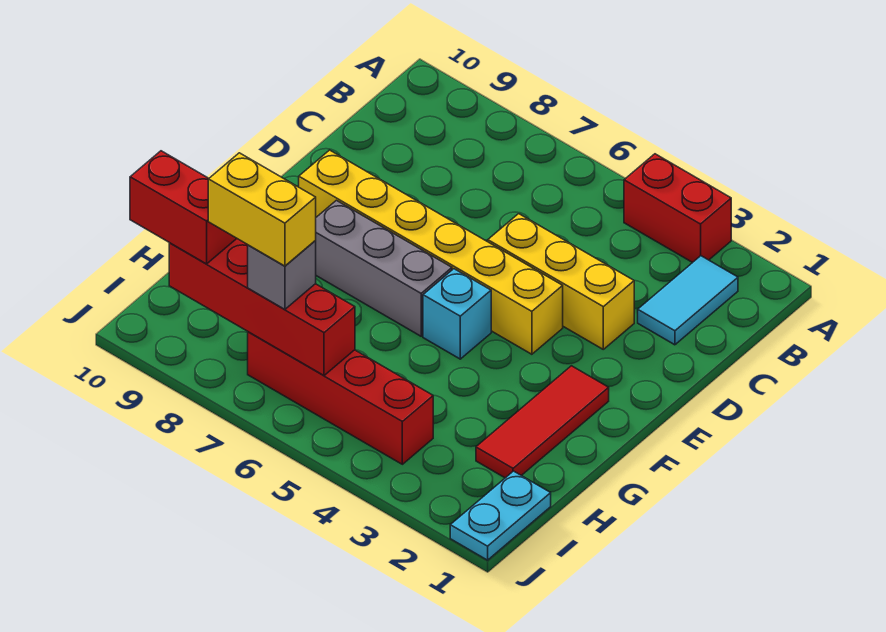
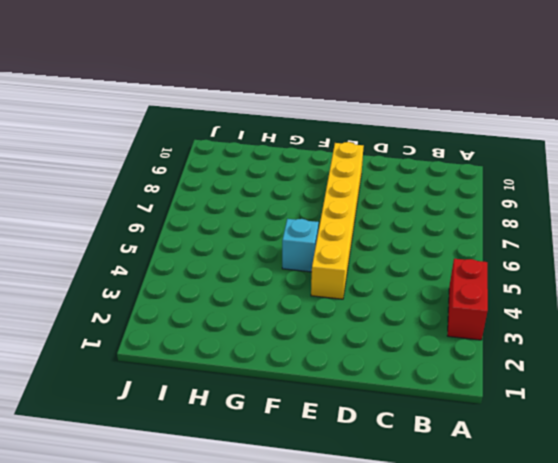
none -> cyan tile B2:C2 level 1
none -> yellow brick D3:D5 level 1
none -> red tile F2:H2 level 1

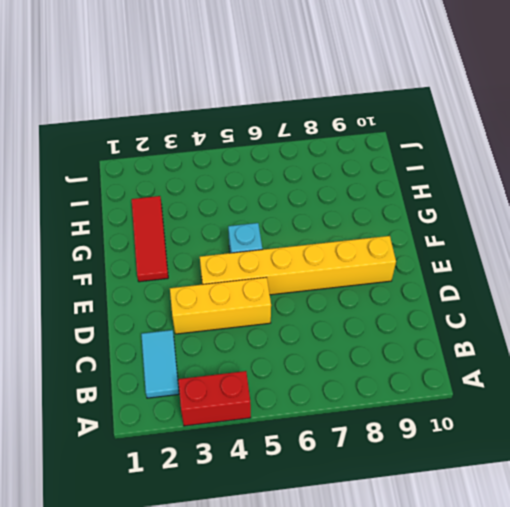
none -> grey brick F6:F8 level 1
none -> cyan plate I1:J1 level 1
none -> red brick I4:I7 level 1

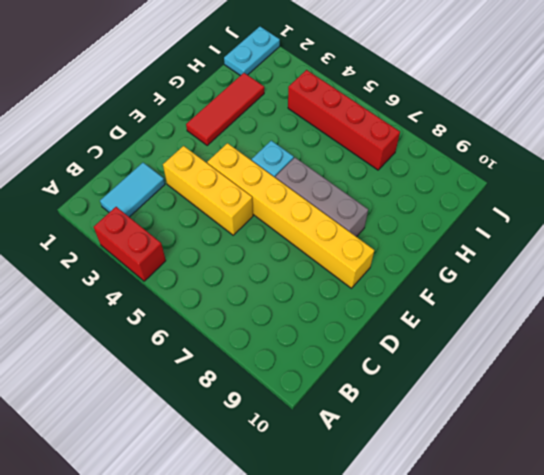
none -> red brick I6:I9 level 2
none -> grey brick I7 level 3
none -> red brick I9:I10 level 3

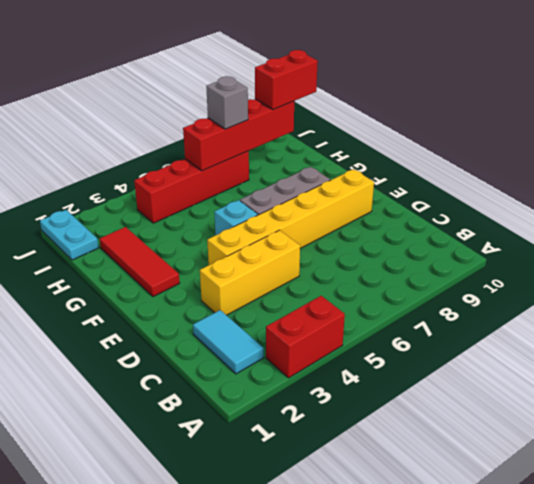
none -> yellow brick I7:I8 level 4

